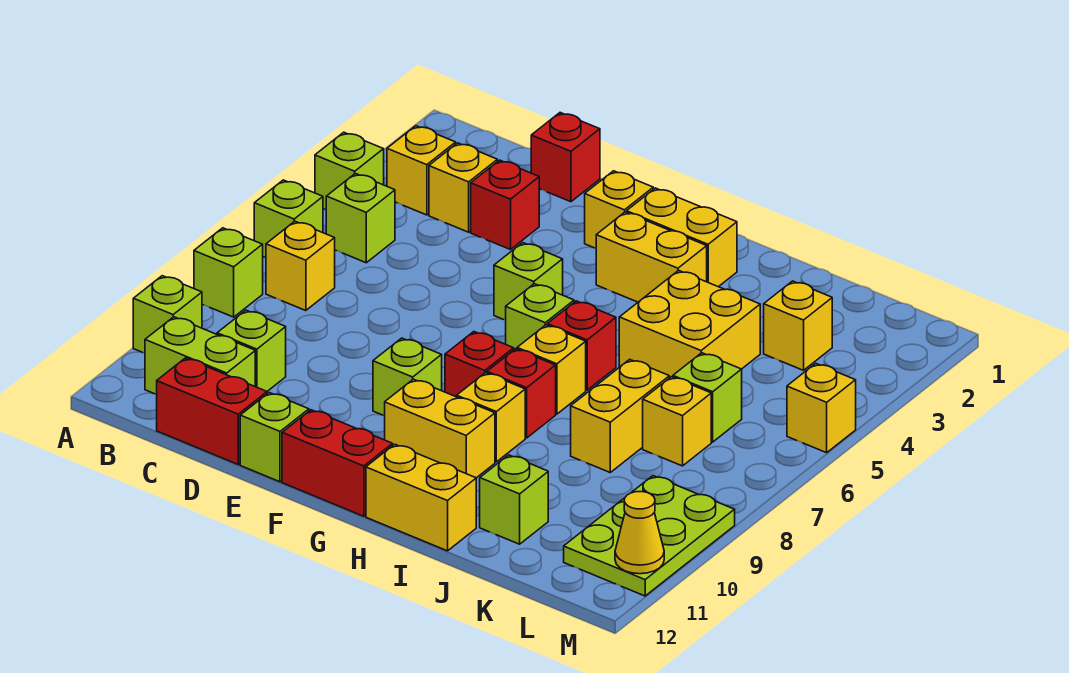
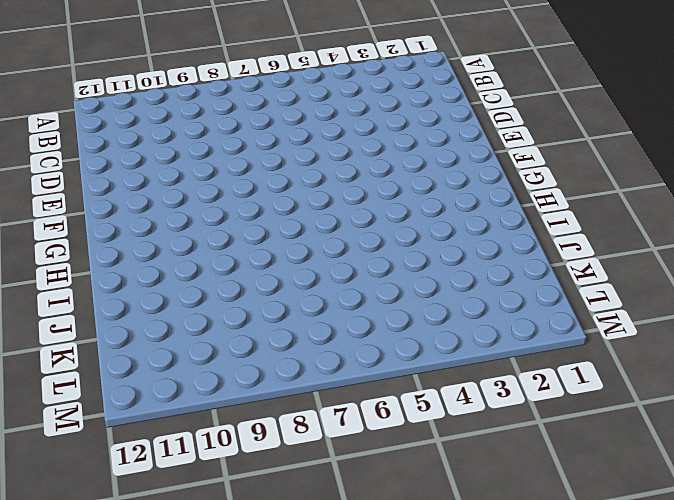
none -> lime brick A4 level 1
none -> lime brick A6 level 1
none -> lime brick A8 level 1
none -> lime brick A10 level 1

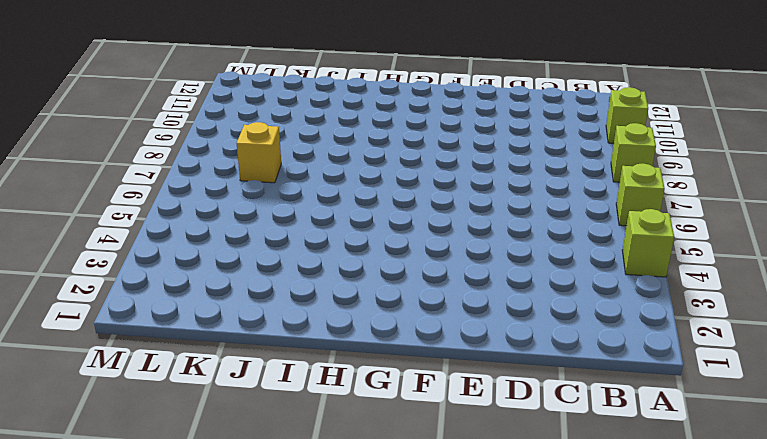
none -> yellow brick B3 level 1
none -> lime brick B5 level 1
none -> yellow brick B7 level 1
none -> lime brick B11:C11 level 1

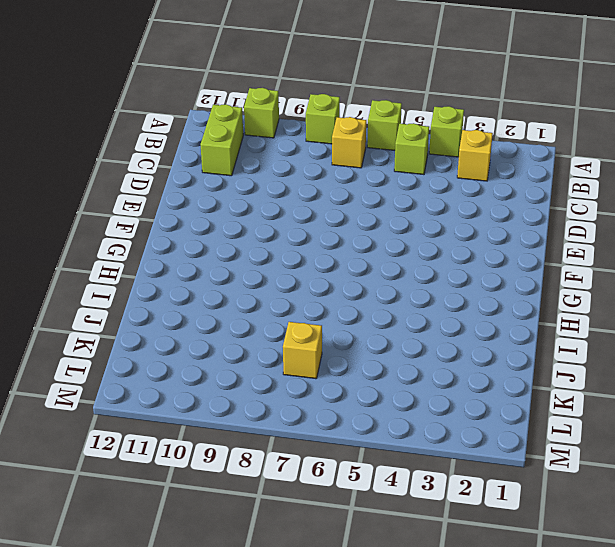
none -> yellow brick C3 level 1
none -> lime brick C10 level 1
none -> red brick C12:D12 level 1
none -> red brick D1 level 1

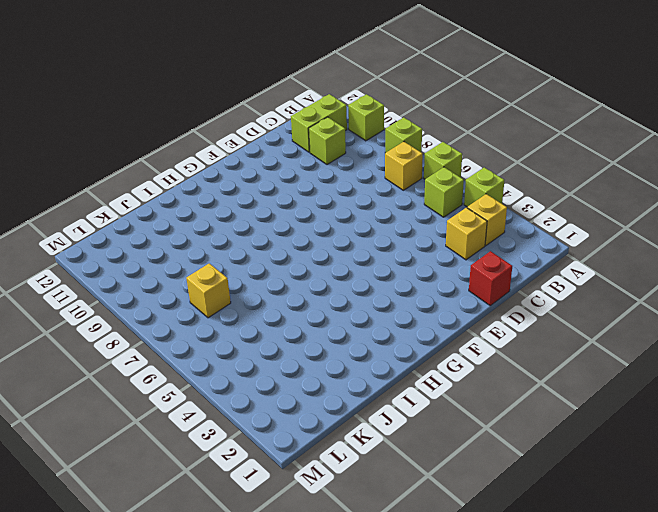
none -> red brick C12:D12 level 1
none -> red brick D3 level 1
none -> lime brick E12 level 1
none -> yellow brick F2 level 1

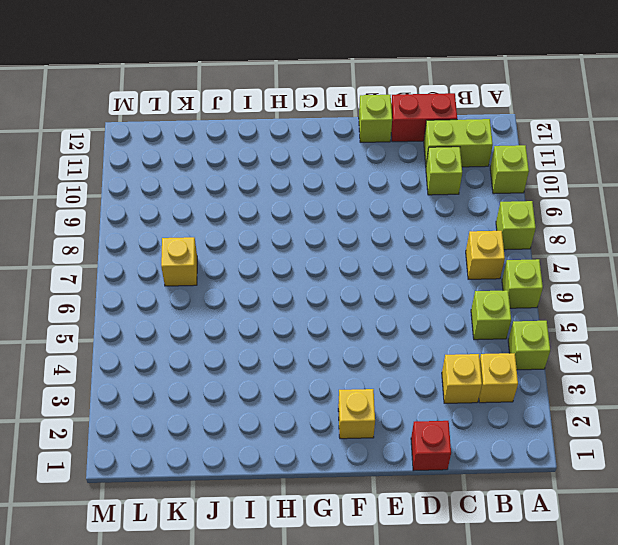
none -> red brick D3 level 1
none -> lime brick F5 level 1
none -> lime brick F9 level 1
none -> red brick F12:G12 level 1

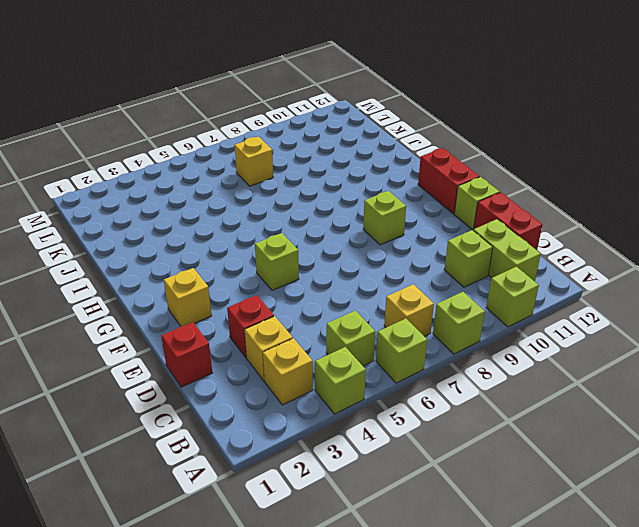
none -> yellow brick G2:H2 level 1
none -> yellow brick G3:H3 level 1
none -> lime brick G6 level 1
none -> red brick G8 level 1

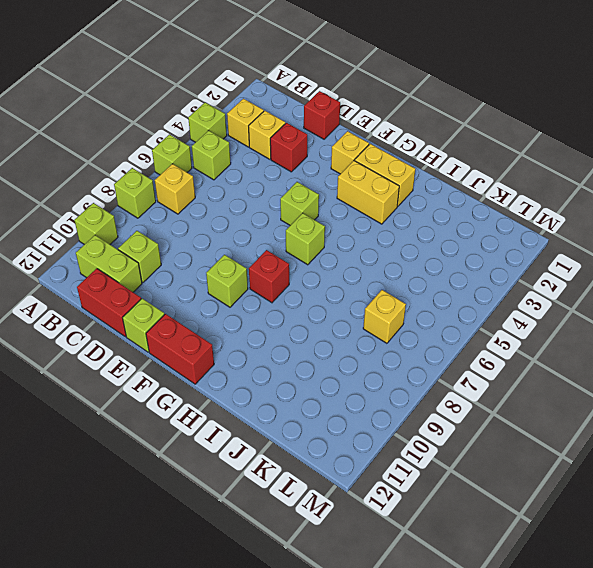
none -> yellow brick G10:H10 level 1
none -> red brick H6 level 1
none -> yellow brick H7 level 1
none -> red brick H8 level 1

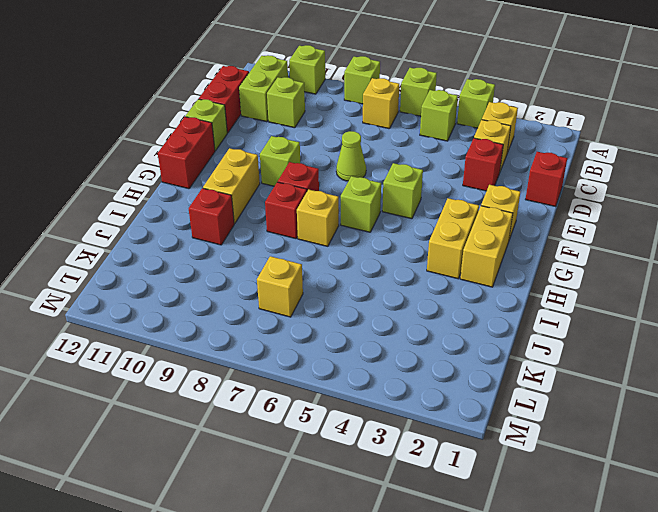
lime cone E7 level 1 -> none
red brick I10 level 1 -> red brick H6 level 1
none -> yellow brick H9 level 1
none -> yellow brick H12:I12 level 1
none -> yellow brick I4:J5 level 1
none -> yellow brick J7:J8 level 1

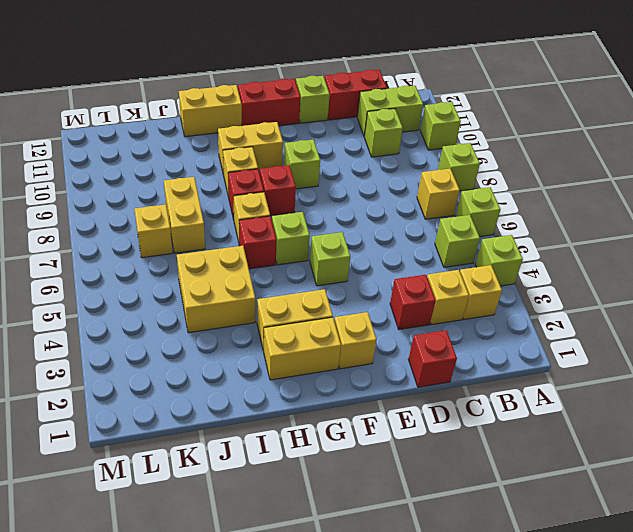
none -> lime brick J11 level 1
none -> yellow brick K3 level 1
none -> lime brick K6 level 1
none -> lime plate L9:M11 level 1

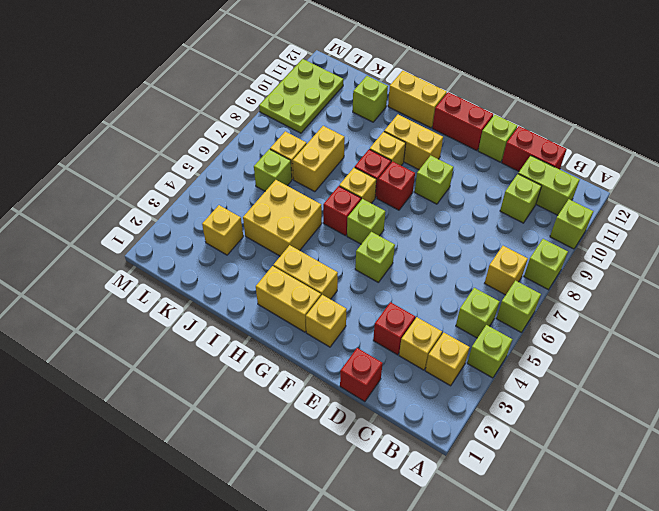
none -> yellow brick M5 level 1
none -> yellow cone M11 level 2

